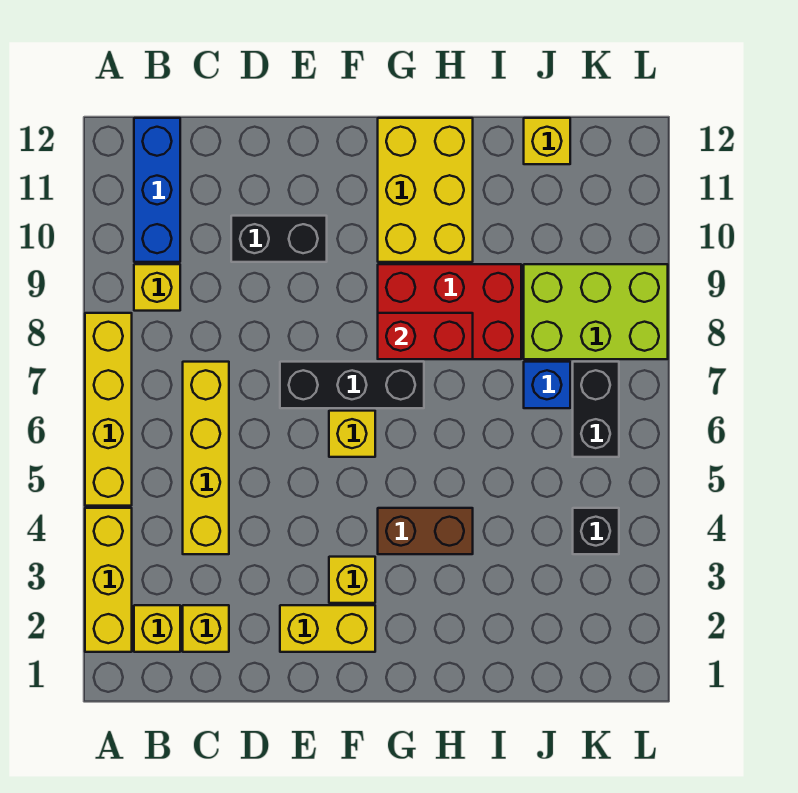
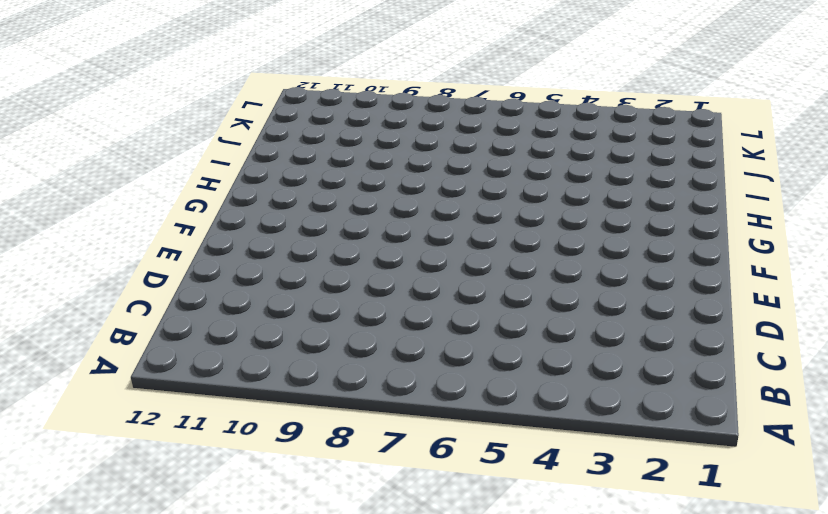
none -> yellow brick A2:A4 level 1
none -> yellow brick A5:A8 level 1
none -> yellow brick B2 level 1

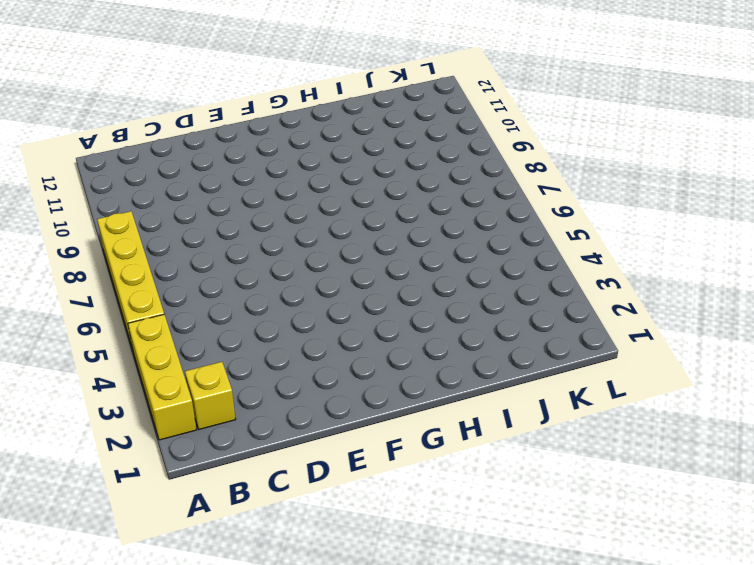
none -> yellow brick B9 level 1
none -> blue brick B10:B12 level 1
none -> yellow brick C2 level 1

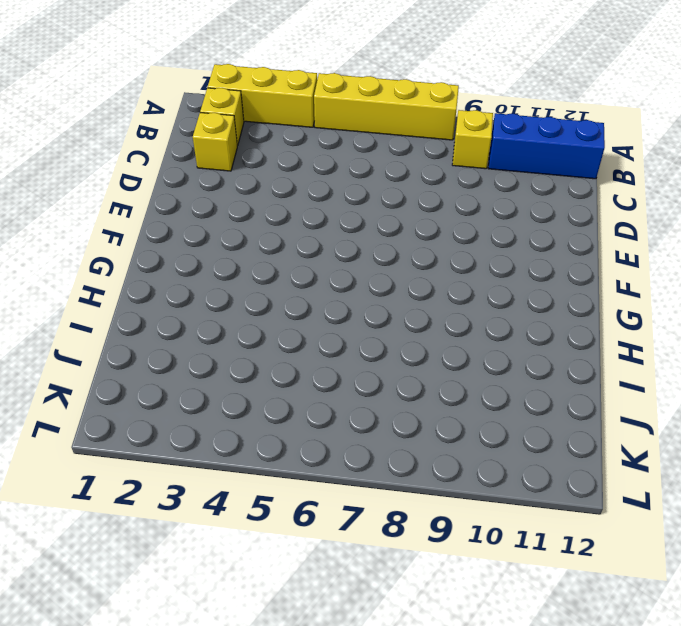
none -> yellow brick C4:C7 level 1
none -> black brick D10:E10 level 1
none -> yellow brick E2:F2 level 1

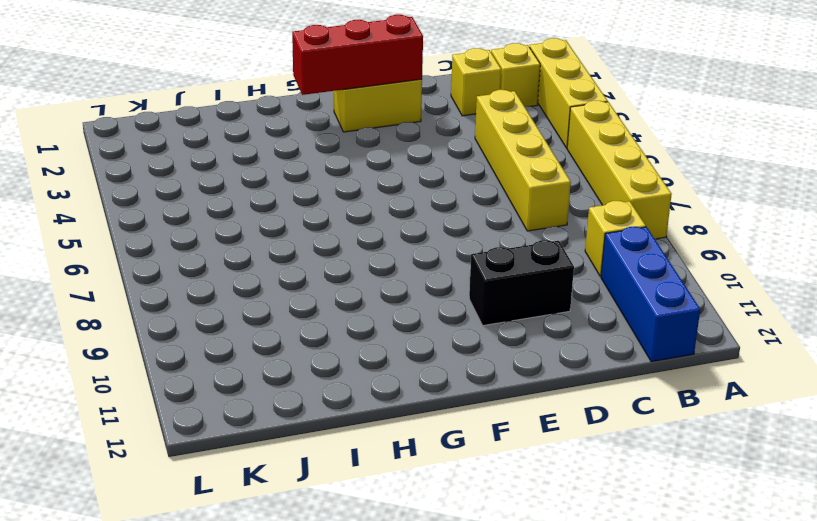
red brick E2:G2 level 2 -> none
none -> black brick E7:G7 level 1
none -> yellow brick F3 level 1
none -> yellow brick F6 level 1

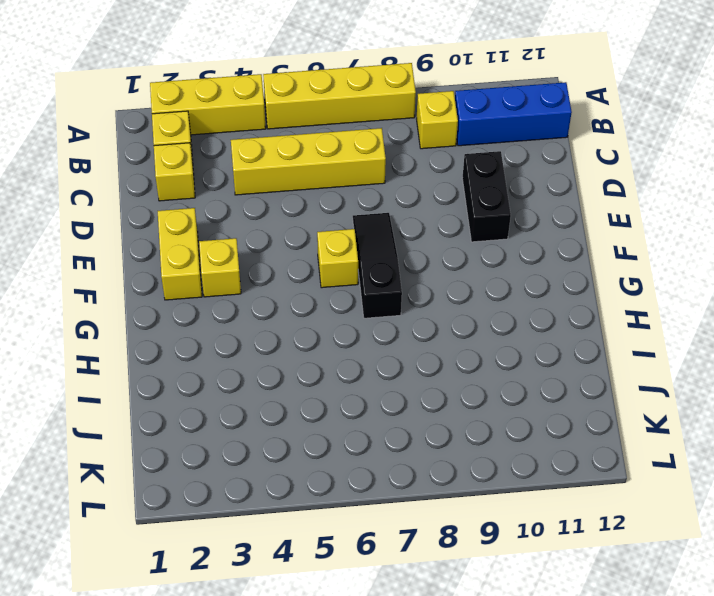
black slope E7:G7 level 1 top G -> black brick E7:G7 level 1
none -> brown brick G4:H4 level 1
none -> red brick G8:I9 level 1
none -> yellow brick G10:H12 level 1

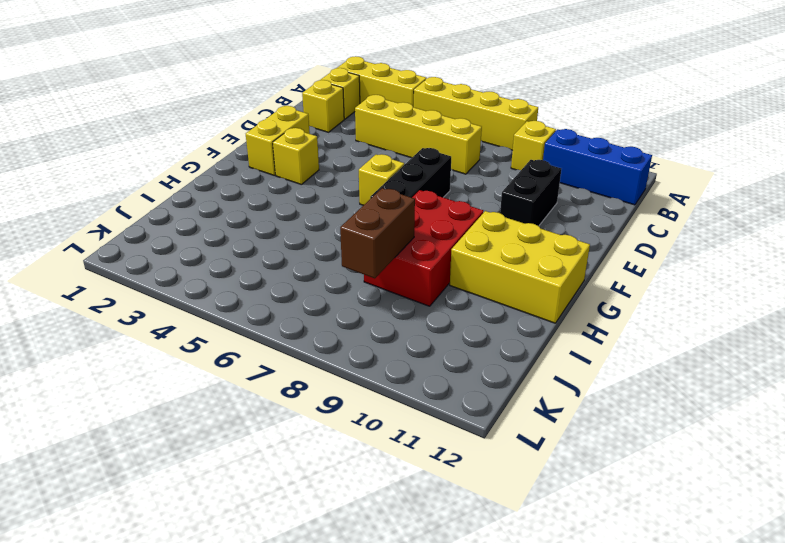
brown brick I8:J8 level 2 -> brown brick G4:H4 level 1
none -> blue brick J7 level 1
none -> lime brick J8:L9 level 1
none -> yellow brick J12 level 1

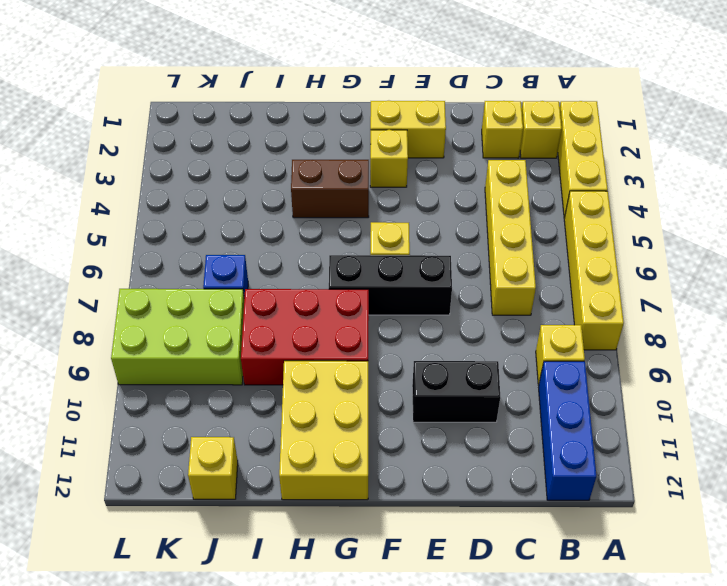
none -> black brick K4 level 1
none -> black brick K6:K7 level 1
none -> red brick G8:H8 level 2

